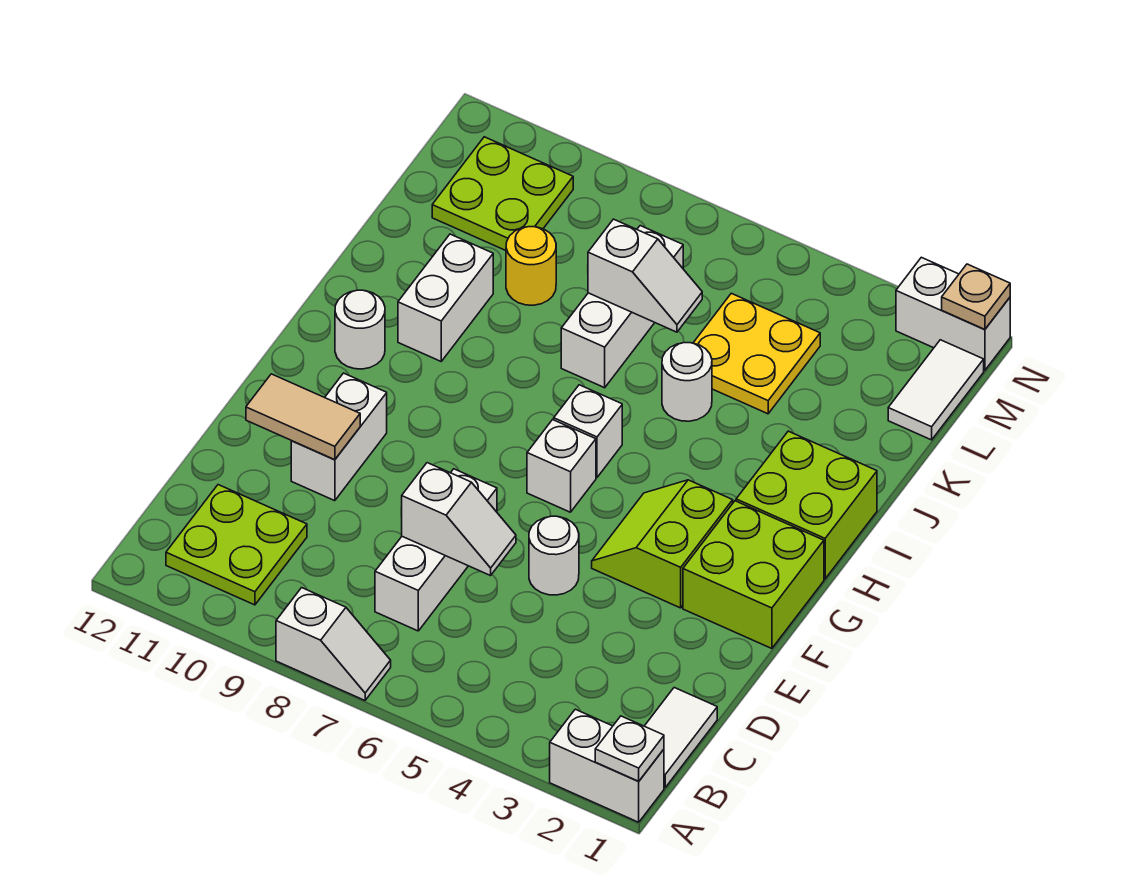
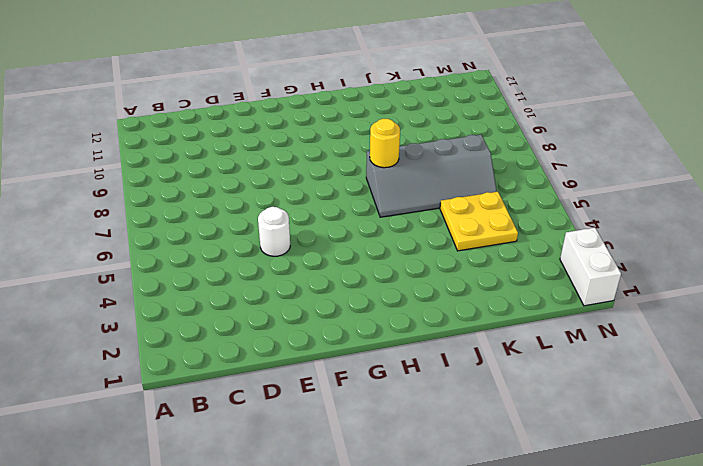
grey slope I6:L7 level 1 top 7 -> white brick J7:L7 level 1
yellow round brick I7 level 2 -> yellow round brick K9 level 1
none -> white brick A1:A2 level 1
none -> white slope A7:A8 level 1 top 8
none -> white tile B1:C1 level 1

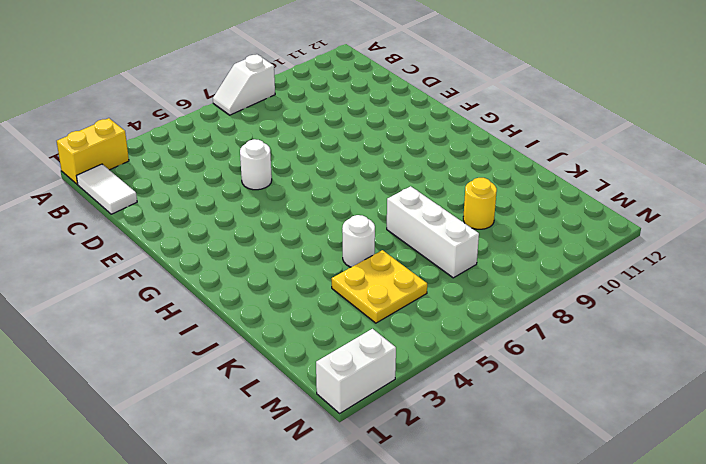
yellow brick A1:A2 level 1 -> white brick A1:A2 level 1
none -> lime plate B10:C11 level 1
none -> white brick C7:E7 level 1
none -> white brick E10:F10 level 1

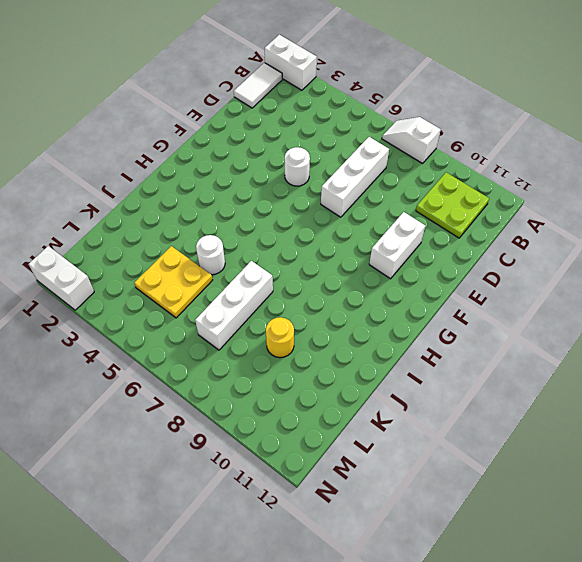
none -> lime brick F1:G2 level 1
none -> lime slope F3:G4 level 1 top 3
none -> white brick G6 level 1

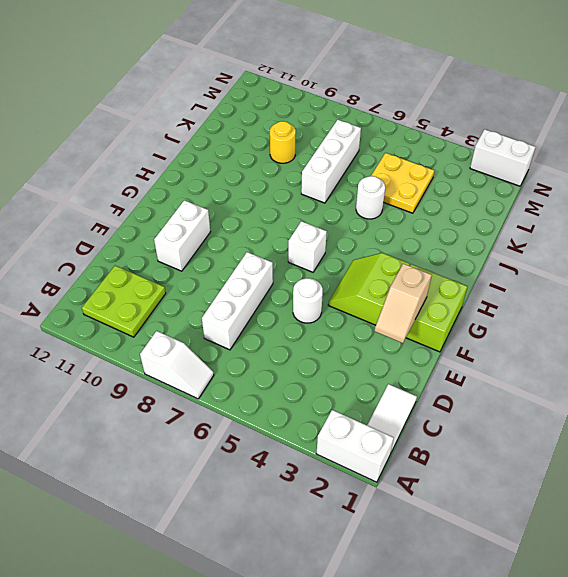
tan slope E2:F2 level 2 top F -> none
none -> lime brick H1:I2 level 1
none -> white brick H6 level 1
none -> white round brick H11 level 1

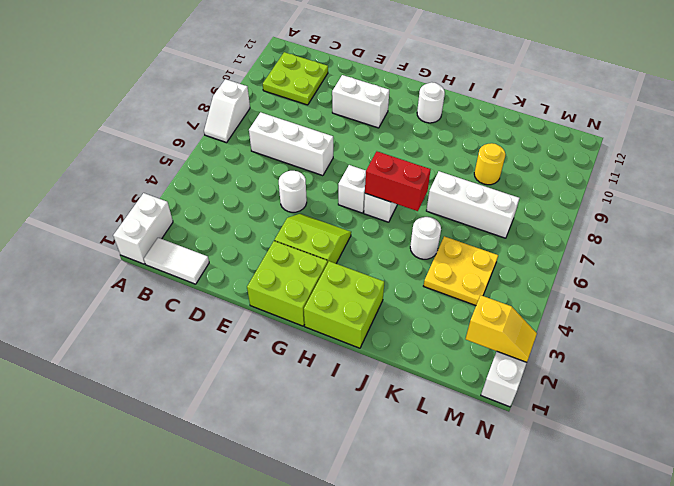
red brick H6:I6 level 2 -> none
yellow slope M2:N2 level 2 top M -> none
none -> white brick I10:J10 level 1
none -> white tile L1:M1 level 1
none -> lime plate L10:M11 level 1

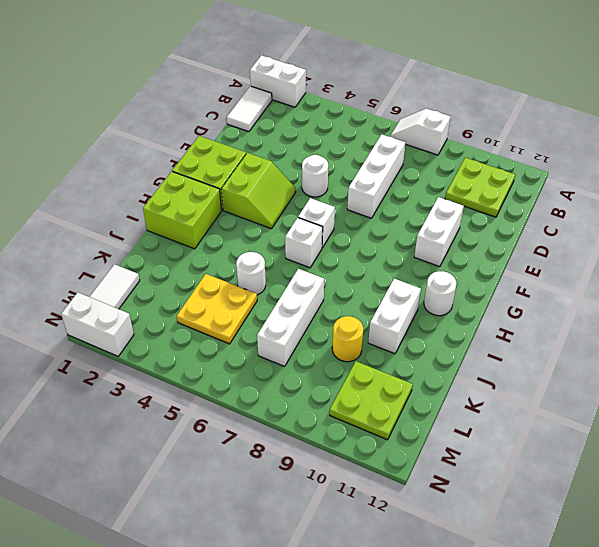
none -> white plate A1 level 2
none -> white slope D6:D7 level 2 top 7
none -> tan tile E10:E11 level 2

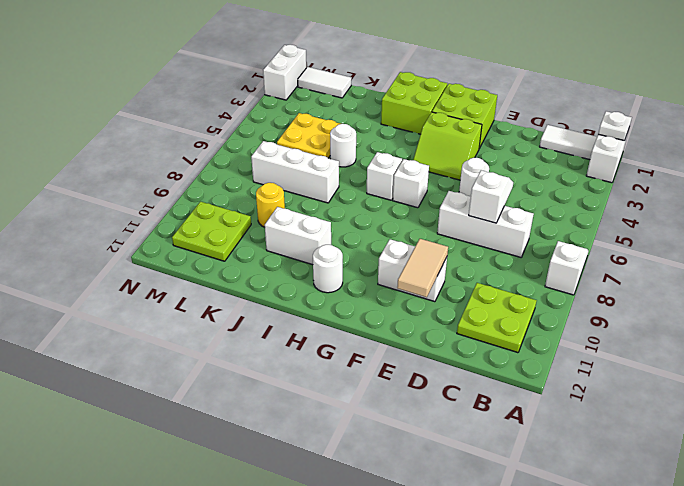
none -> white slope K6:K7 level 2 top 7
none -> tan plate N1 level 2

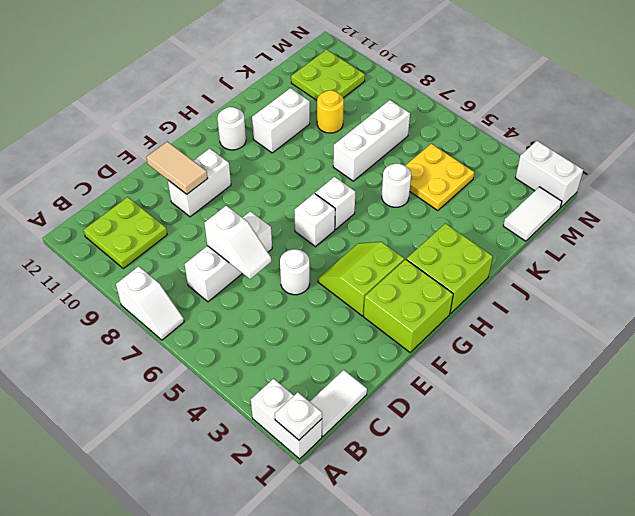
none -> white slope K6:K7 level 2 top 7
none -> tan plate N1 level 2

